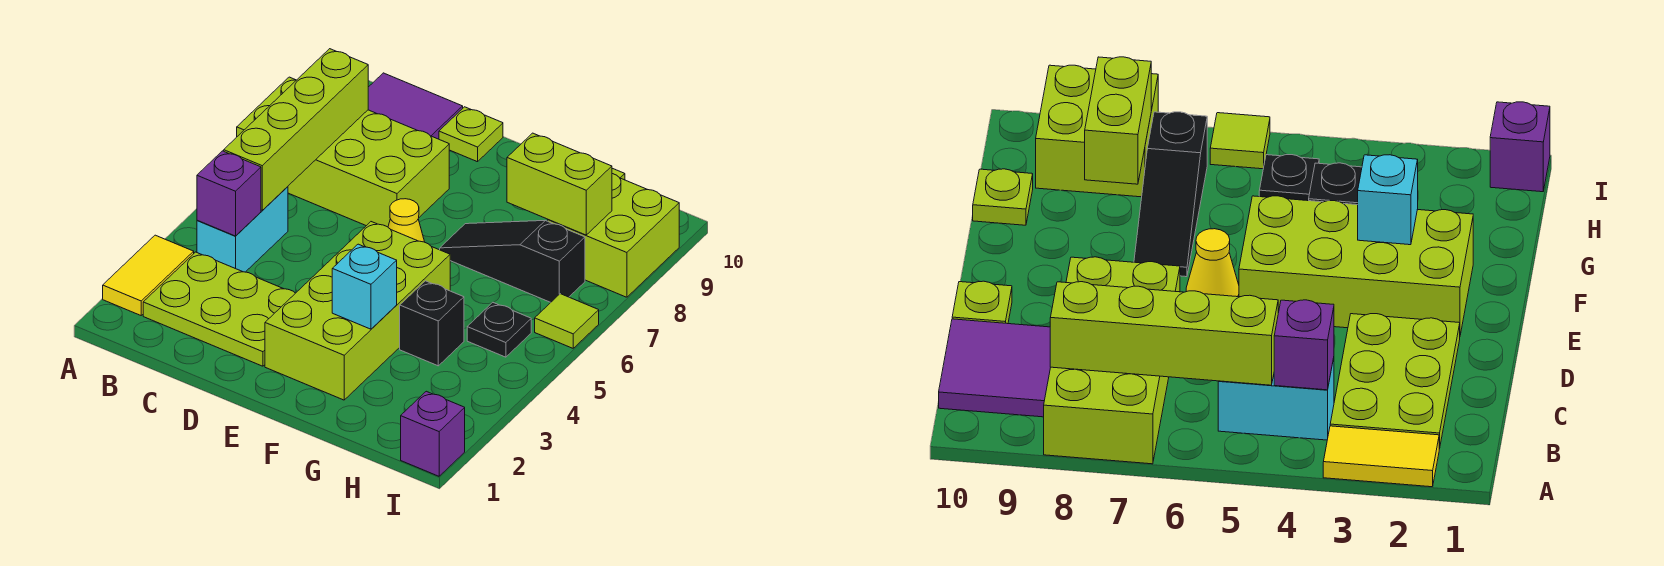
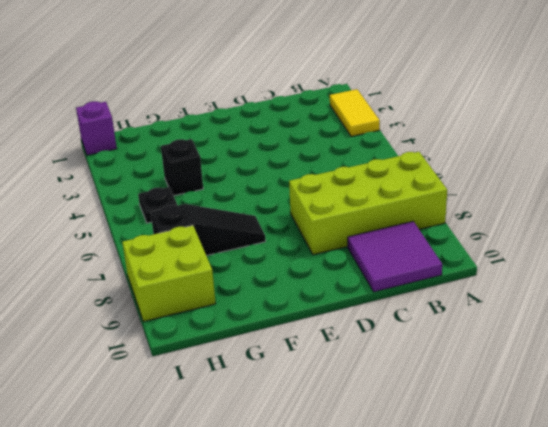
none -> lime plate B2:D3 level 1
none -> cyan brick B4:B5 level 1
none -> lime plate D10 level 1

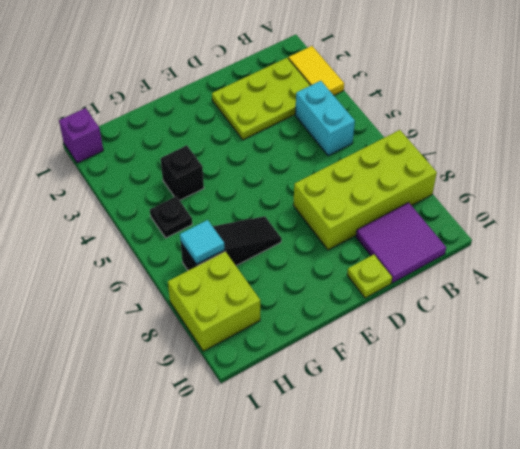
cyan tile H7 level 2 -> none
none -> lime brick E2:F5 level 1
none -> yellow cone E6 level 1
none -> lime plate G10 level 1

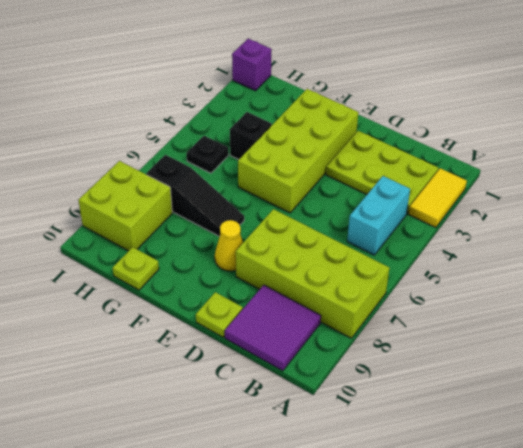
yellow cone E8 level 1 -> yellow cone E6 level 1
none -> lime tile I6 level 1
none -> purple brick B4 level 2
none -> lime brick B5:B8 level 2

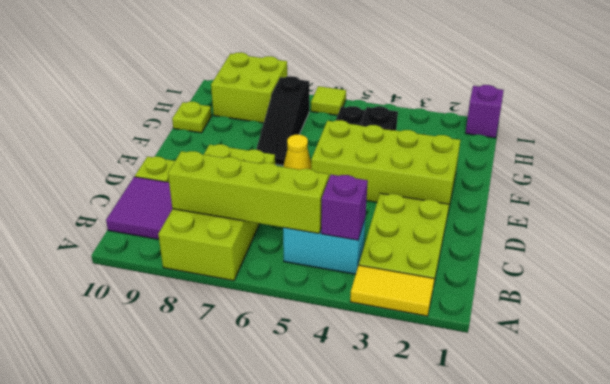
none -> cyan brick F3 level 2
none -> lime brick G8:H8 level 2

